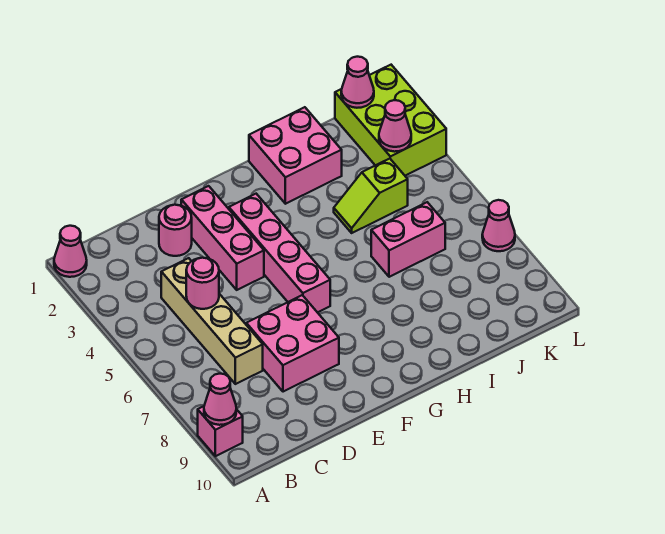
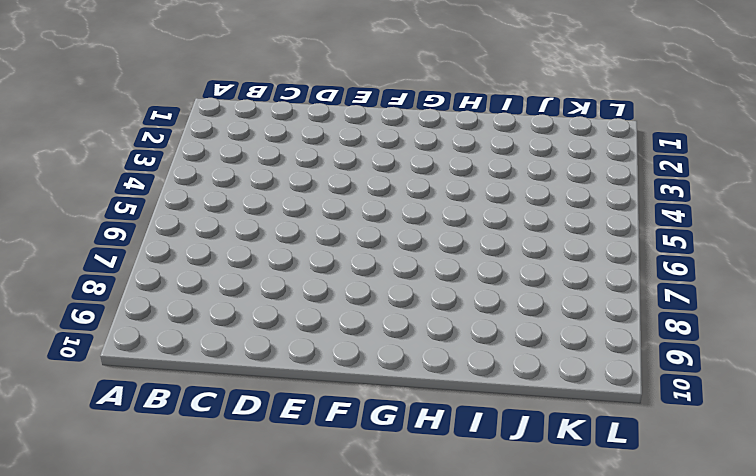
none -> pink cone A1 level 1
none -> pink brick A9 level 1
none -> tan brick C4:C7 level 1

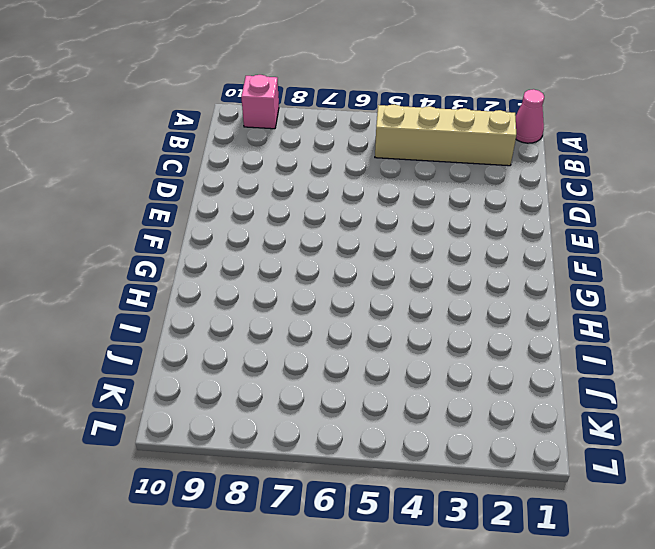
tan brick B2:B5 level 1 -> tan brick C4:C7 level 1
none -> pink round brick D2 level 1
none -> pink brick D7:E8 level 1
none -> pink brick E2:E4 level 1

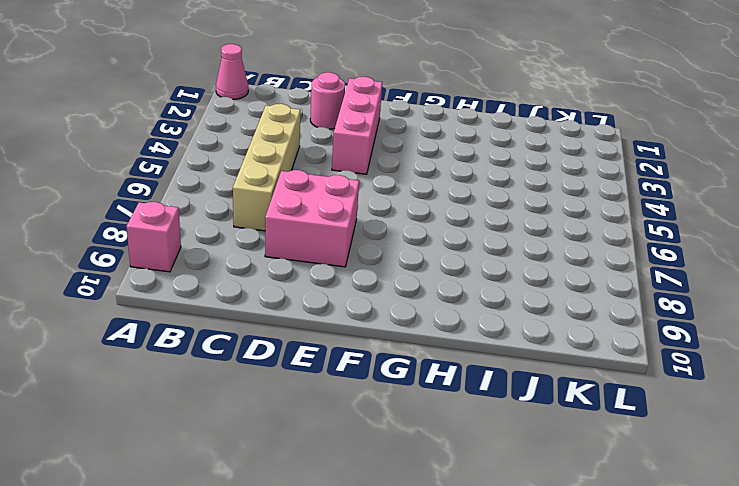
none -> pink brick F3:F6 level 1
none -> pink brick H1:I2 level 1
none -> lime slope I4:J4 level 1 top J

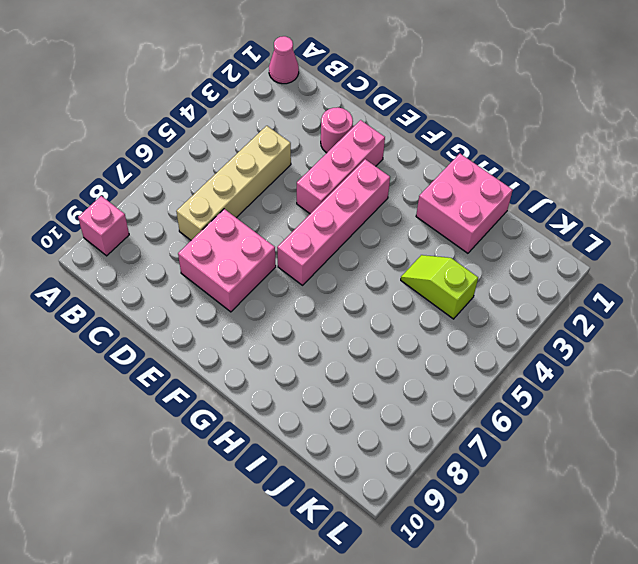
none -> pink brick I6:J6 level 1
none -> lime brick K1:L3 level 1
none -> pink cone L7 level 1

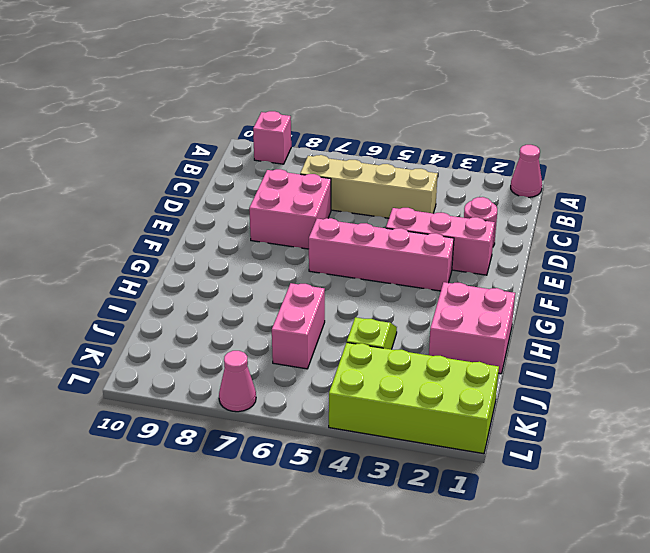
lime brick K1:L4 level 1 -> lime brick K1:L3 level 1
none -> pink cone A9 level 2
none -> pink round brick C5 level 2
none -> pink cone K1 level 2

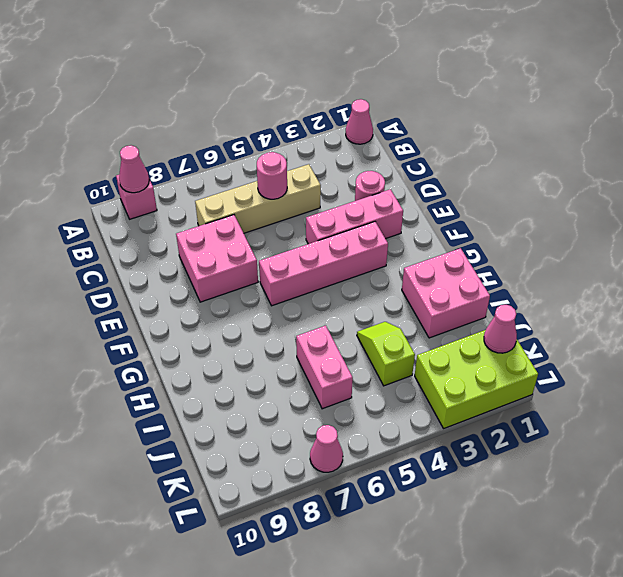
none -> pink cone K3 level 2

